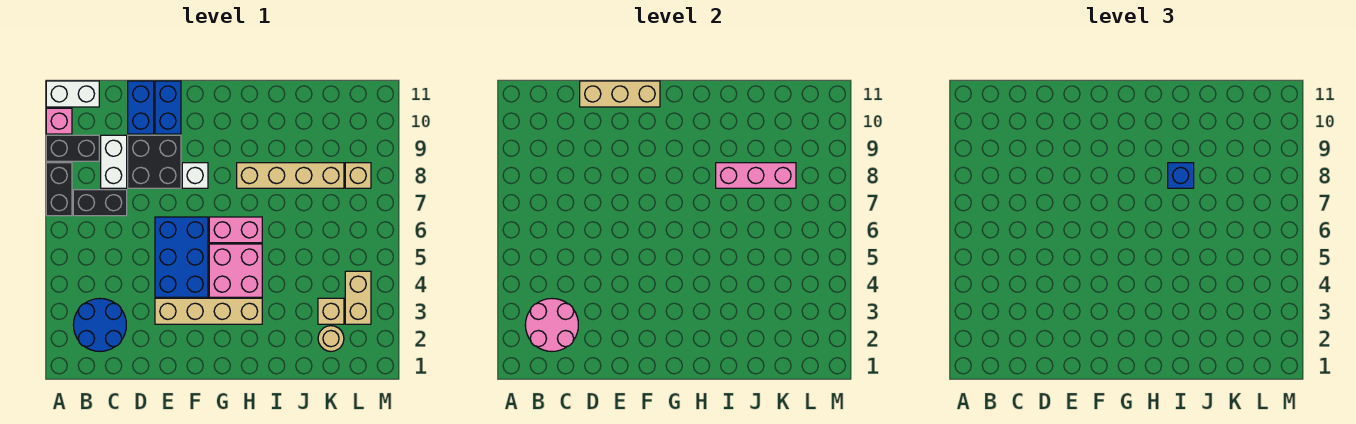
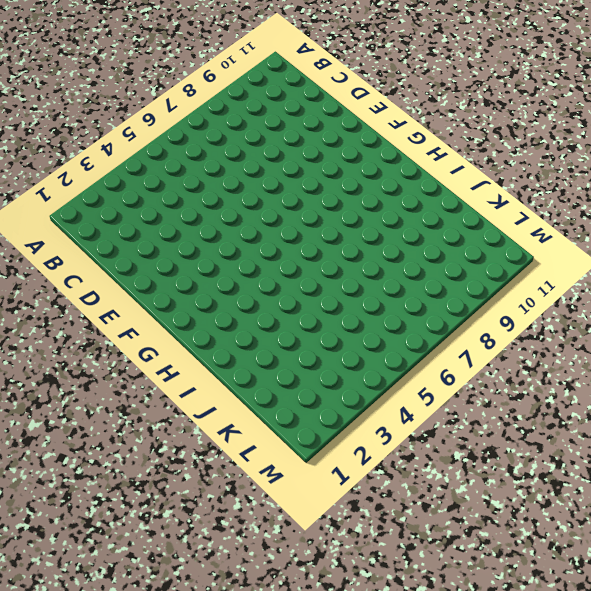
none -> black brick A7:A8 level 1
none -> black brick A9:B9 level 1
none -> pink brick A10 level 1

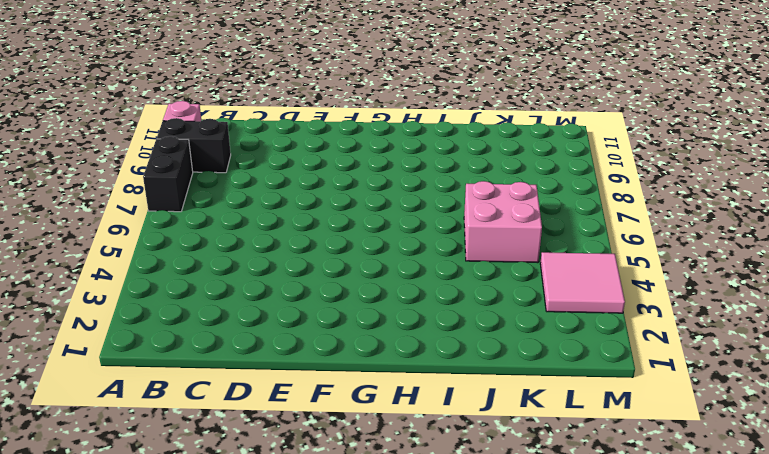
pink brick J5:K6 level 1 -> pink brick G4:H5 level 1
pink tile L3:M4 level 1 -> tan brick L3:L4 level 1
none -> white brick A11:B11 level 1
none -> blue round brick B2:C3 level 1
none -> black brick B7:C7 level 1

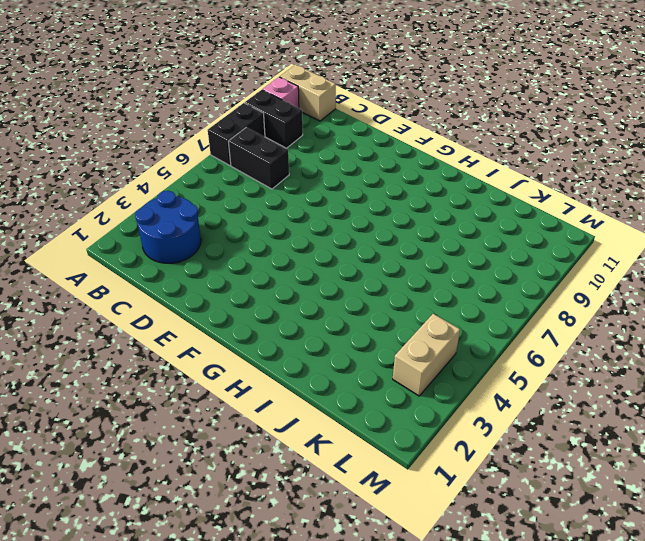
tan brick A11:B11 level 1 -> white brick A11:B11 level 1
none -> white brick C8:C9 level 1
none -> black brick D8:E9 level 1
none -> blue brick D10:D11 level 1

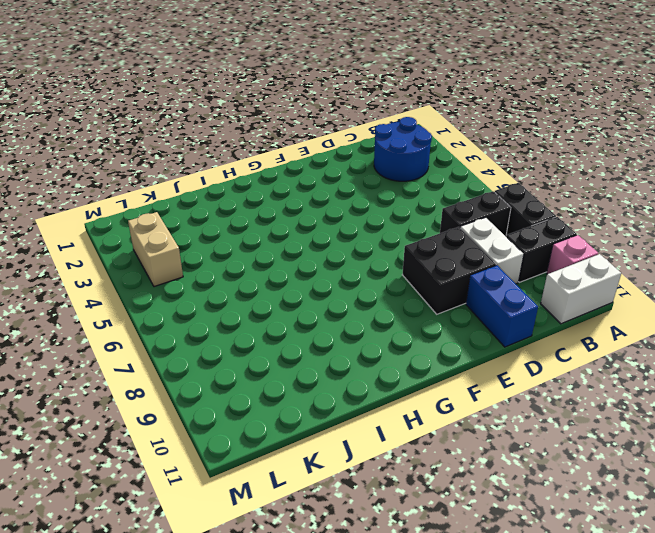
none -> tan brick E3:H3 level 1
none -> blue brick E4:F6 level 1
none -> blue brick E10:E11 level 1

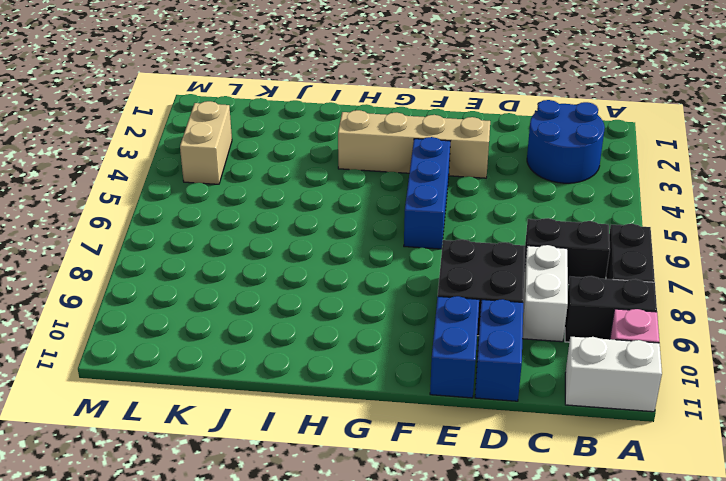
blue brick F4:F6 level 1 -> blue brick E4:F6 level 1
none -> white brick F8 level 1
none -> pink brick G4:H5 level 1
none -> pink brick G6:H6 level 1

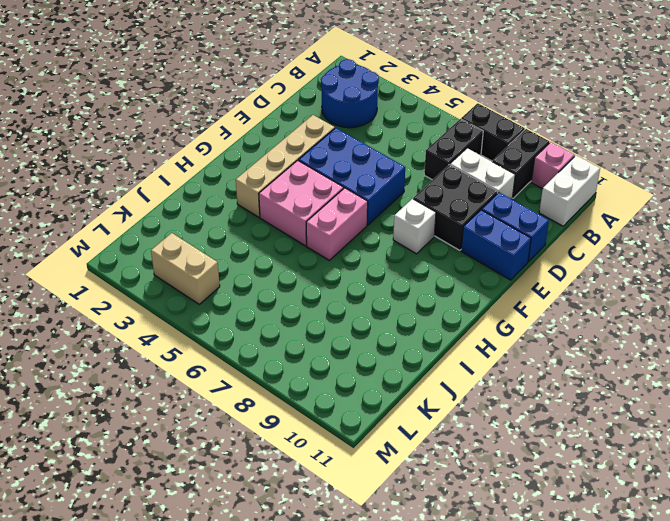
none -> tan brick H8:K8 level 1
none -> tan round brick K2 level 1
none -> tan brick K3 level 1

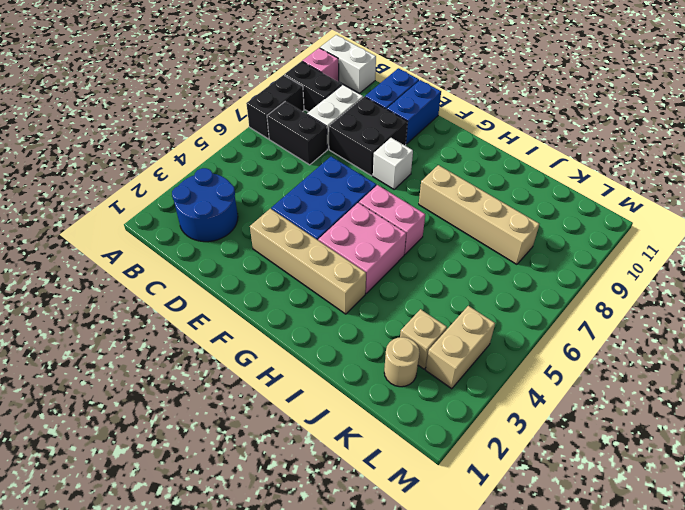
none -> tan brick L8 level 1
none -> pink round brick B2:C3 level 2
none -> tan brick D11:F11 level 2

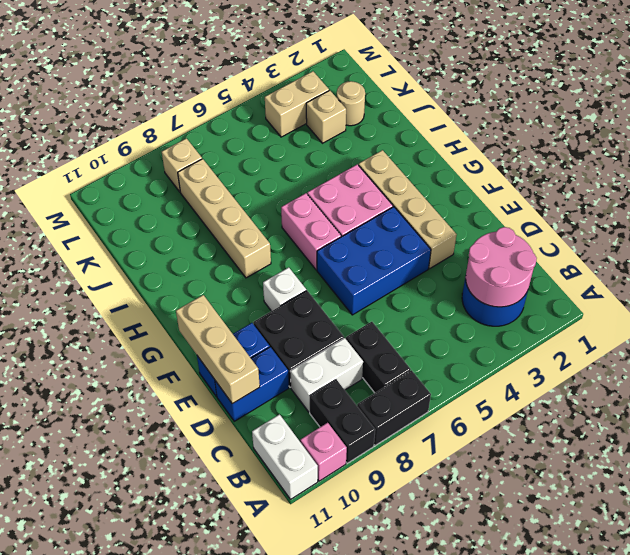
none -> pink brick I8:K8 level 2
none -> blue brick I8 level 3

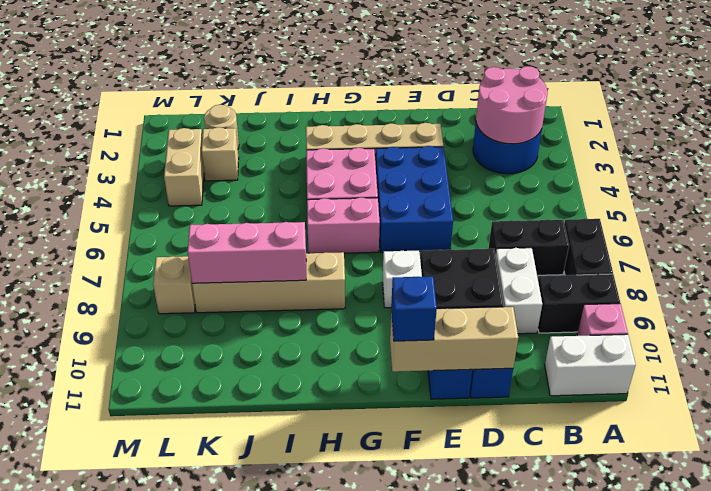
blue brick F11 level 3 -> blue brick I8 level 3

